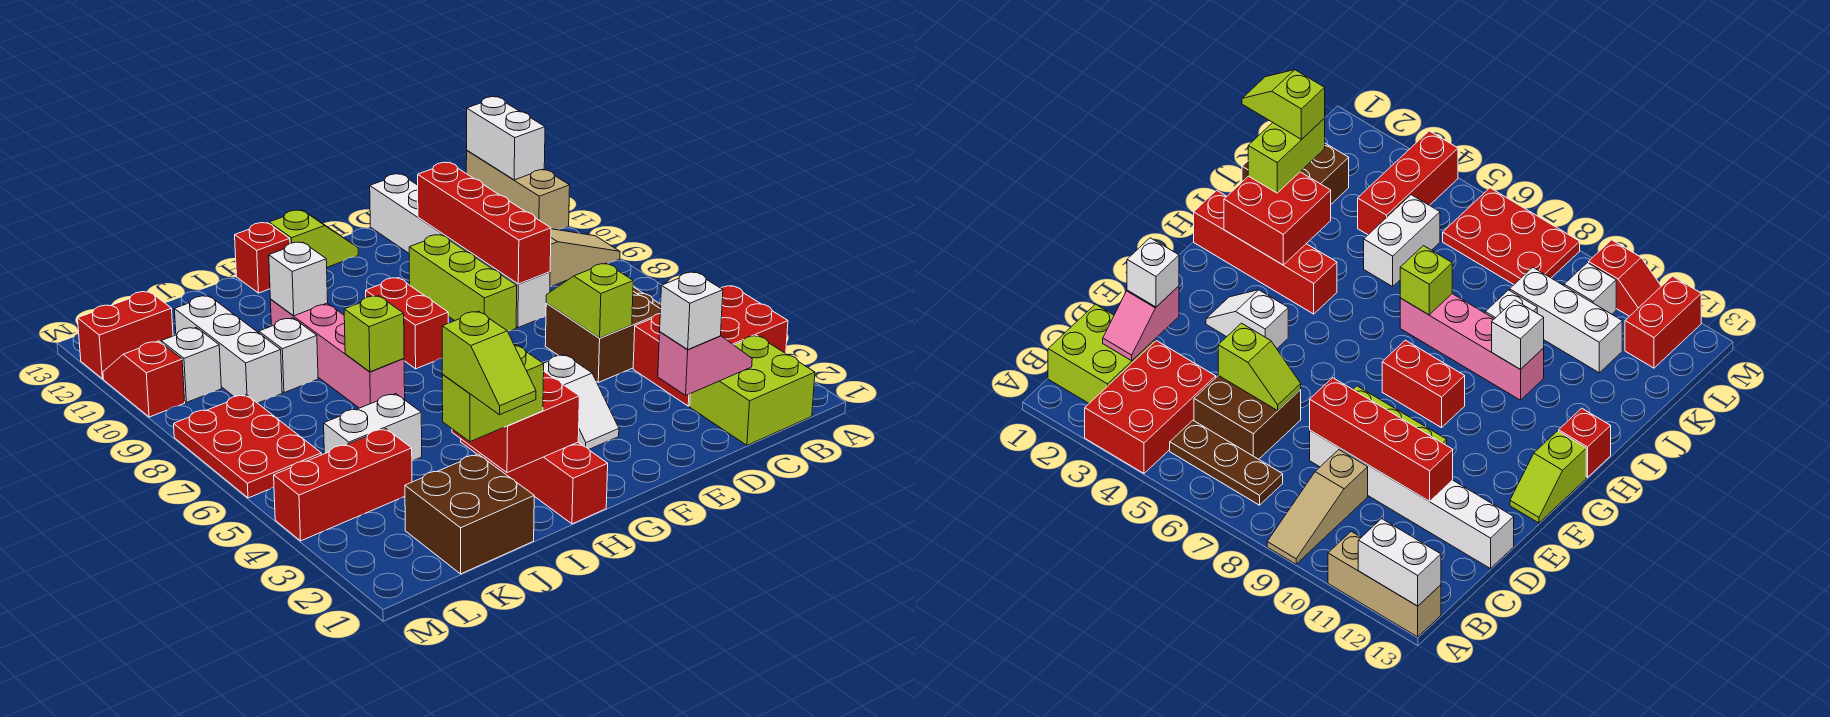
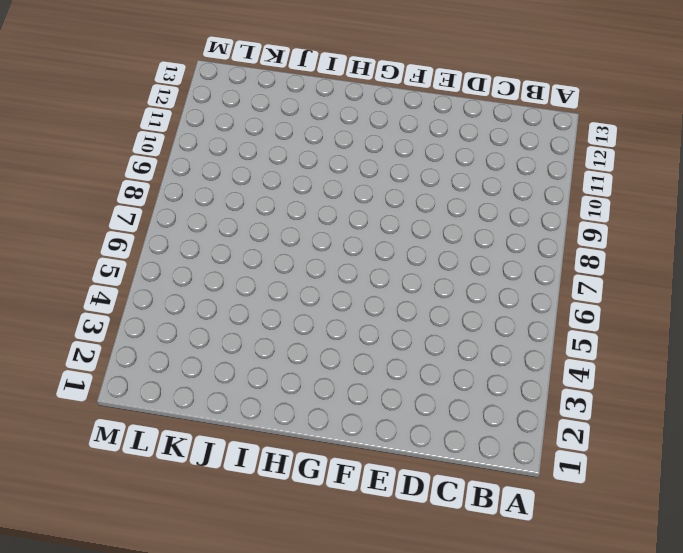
none -> red brick A3:C4 level 1
none -> tan slope A9:C9 level 1 top C
none -> tan brick A11:A13 level 1
none -> lime brick B1:C2 level 1

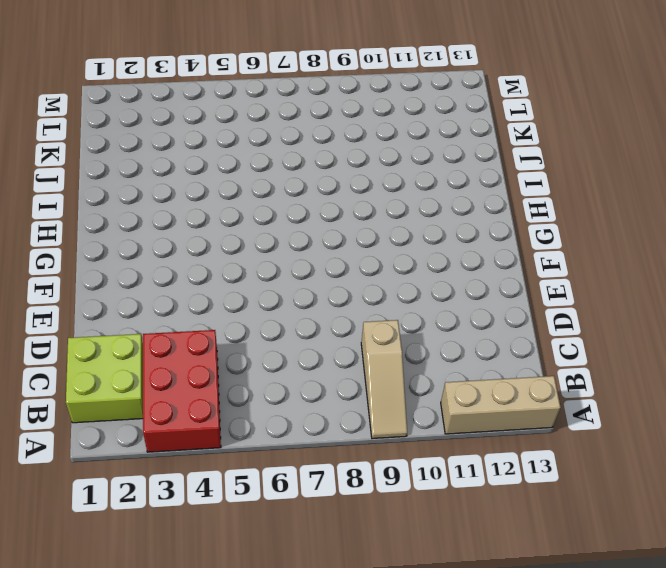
none -> brown plate B5:B7 level 1
none -> brown brick C5:D6 level 1
none -> white brick D8:D13 level 1
none -> lime brick E8:E10 level 1

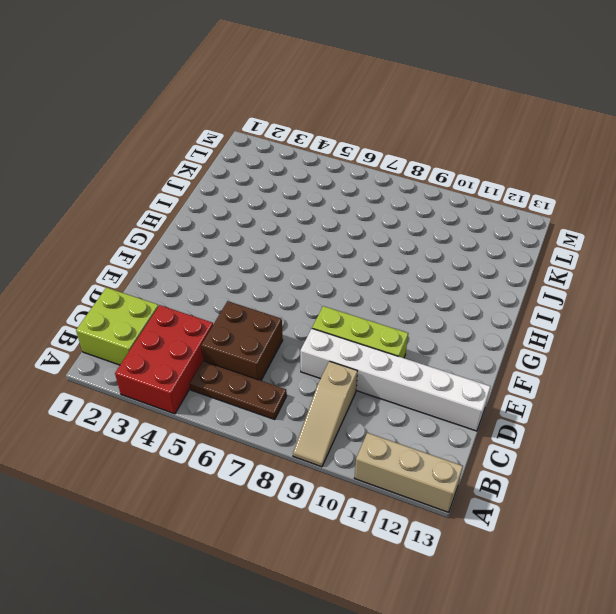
none -> white slope F3:F4 level 1 top 4
none -> lime slope F13:G13 level 1 top G
none -> red brick G8:G9 level 1
none -> red brick H1:H4 level 1

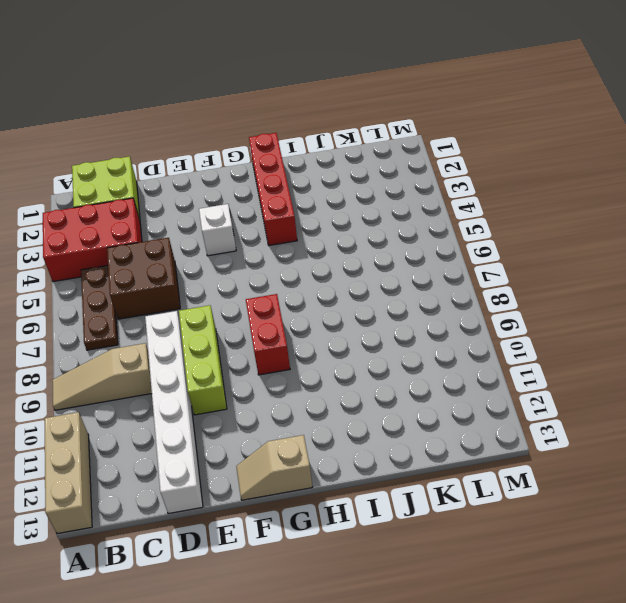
tan slope F13:G13 level 1 top G -> lime slope F13:G13 level 1 top G
none -> red brick H13 level 1
none -> pink brick I7:I10 level 1
none -> brown brick J1:K2 level 1
none -> white brick J5:K5 level 1

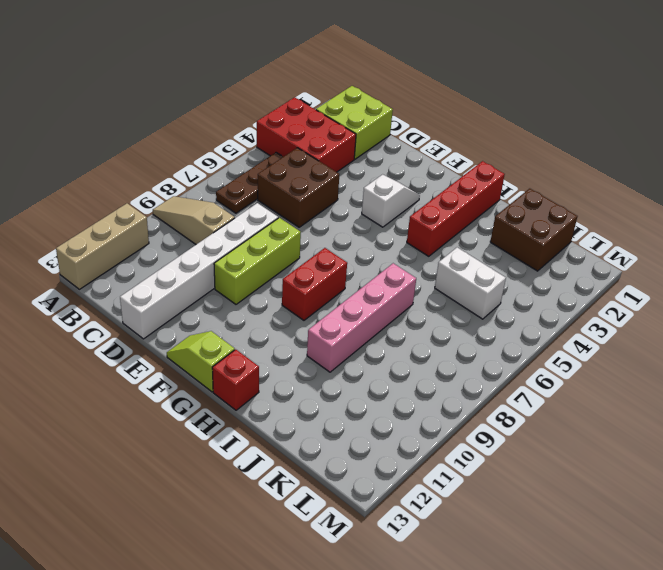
none -> white brick J9 level 1
none -> red brick K4:M4 level 1
none -> white brick K9:K11 level 1
none -> red plate L6:M8 level 1

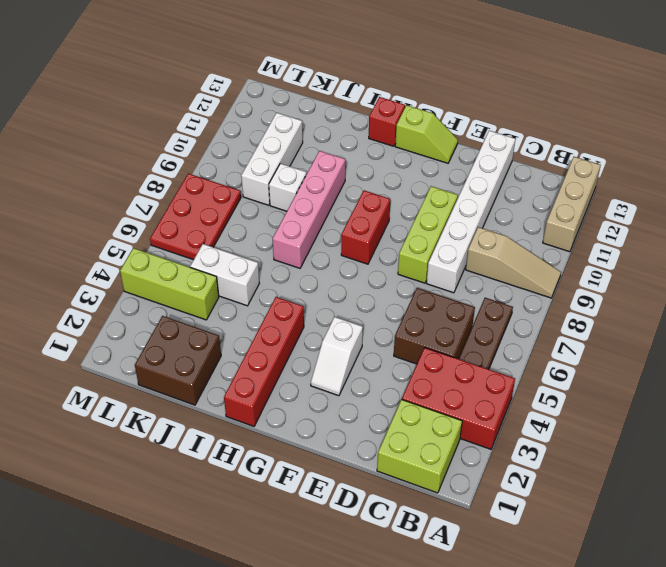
lime brick K4:M4 level 1 -> red brick K4:M4 level 1
none -> white brick L10 level 1
none -> red brick L12:M12 level 1
none -> red slope M10:M11 level 1 top 10
none -> white brick A12:A13 level 2

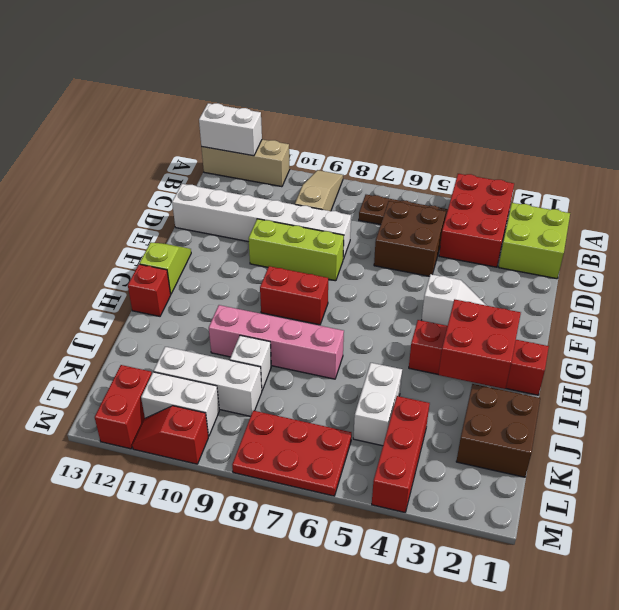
white brick L10:L11 level 1 -> white brick L10 level 1
none -> pink slope C2:D2 level 2 top D
none -> lime slope D5:D6 level 2 top 5
none -> red brick D8:D11 level 2
none -> lime brick I7 level 2

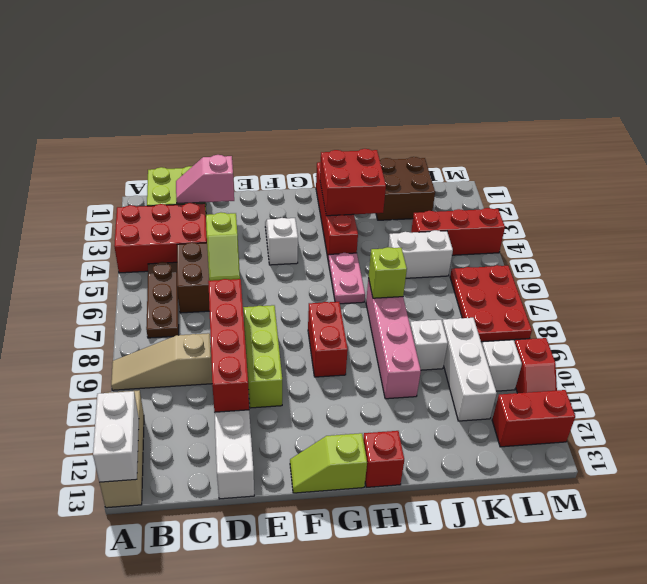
pink plate H5:H6 level 1 -> none
none -> white brick I10 level 2
none -> white brick D2 level 3
none -> lime brick I2:J2 level 3
none -> lime slope J1:J2 level 4 top 2

